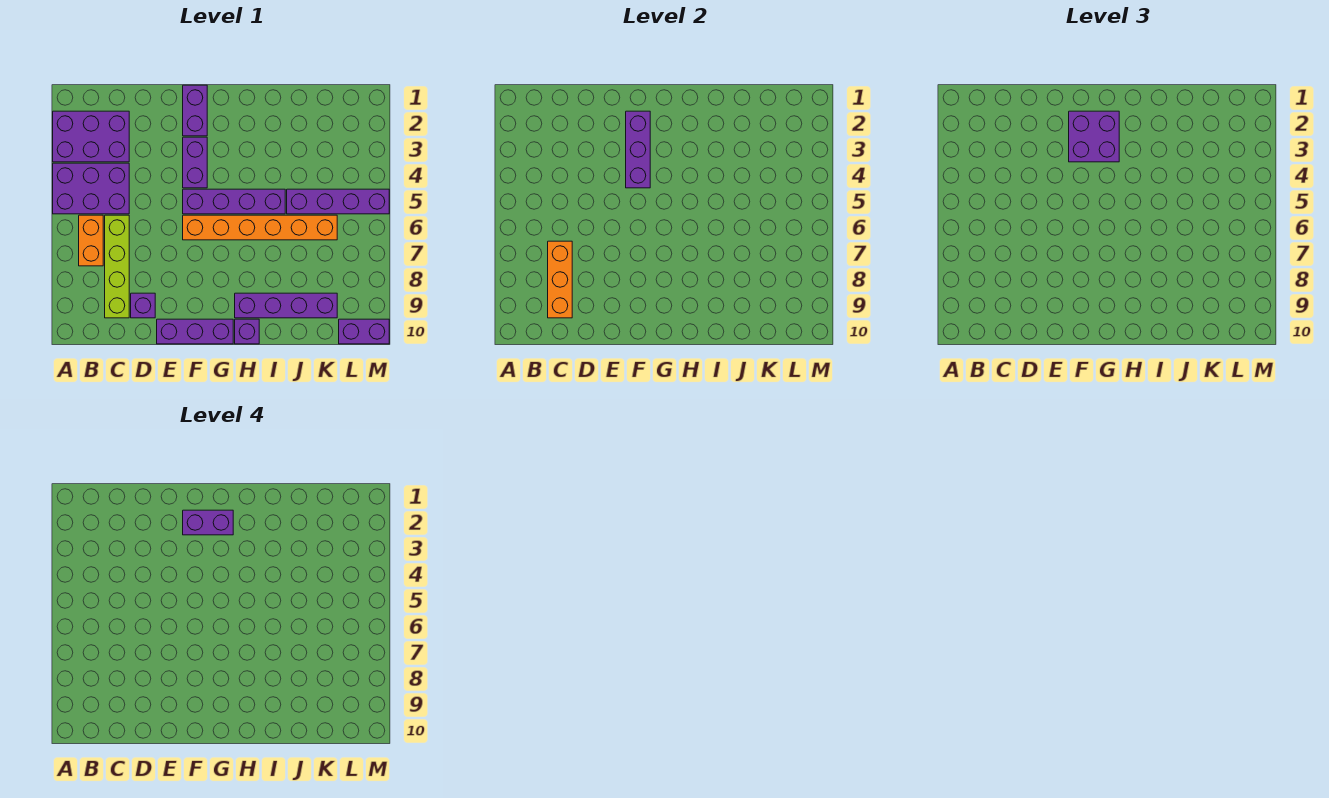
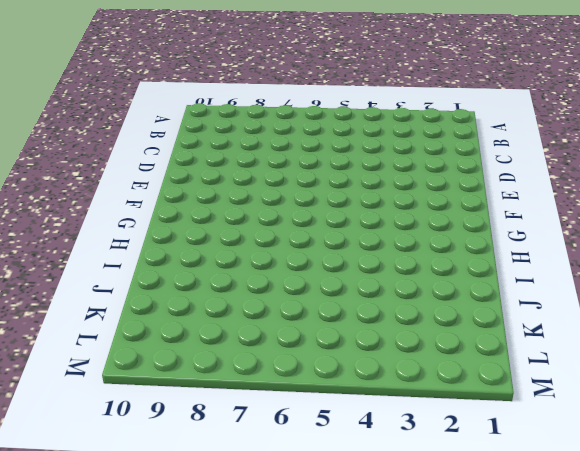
none -> purple brick A2:C3 level 1
none -> purple brick A4:C5 level 1
none -> orange brick B6:B7 level 1

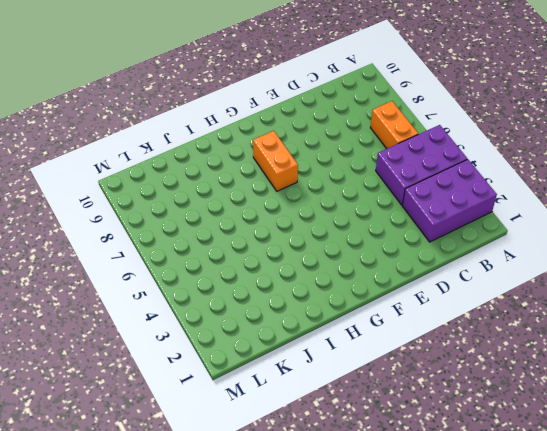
orange brick G7:G8 level 1 -> none
none -> lime brick C6:C9 level 1
none -> purple brick D9 level 1
none -> purple brick E10:G10 level 1

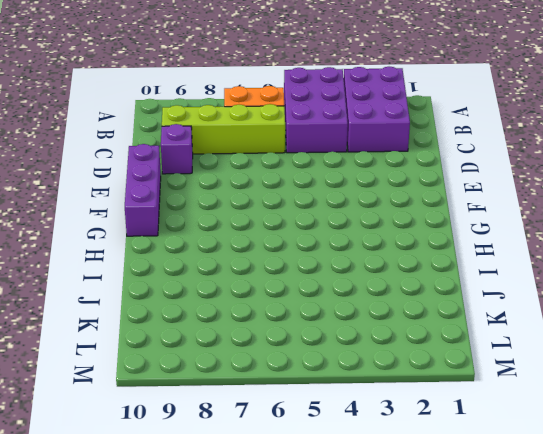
none -> purple brick F1:F2 level 1
none -> purple brick F3:F4 level 1
none -> purple brick F5:I5 level 1

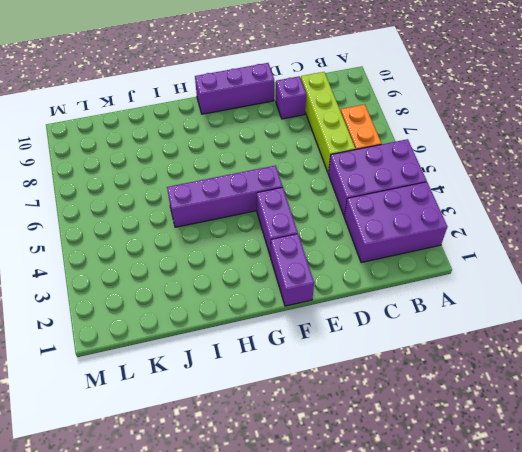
none -> orange brick F6:K6 level 1
none -> purple brick H9:K9 level 1
none -> purple brick H10 level 1

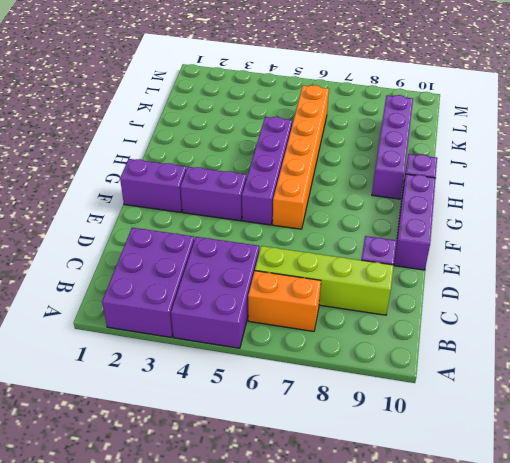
none -> purple brick J5:M5 level 1
none -> purple brick L10:M10 level 1
none -> orange brick C7:C9 level 2

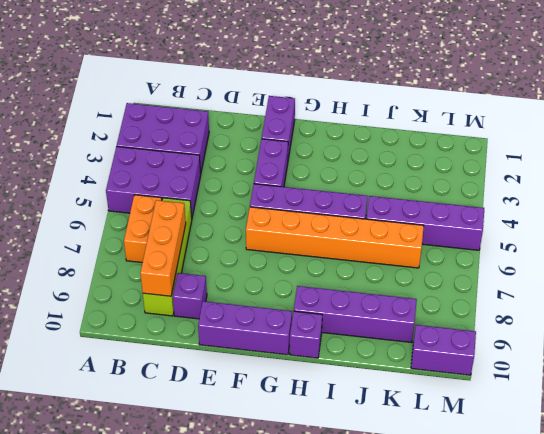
none -> purple brick F2:F4 level 2
none -> purple brick F2:G3 level 3
none -> purple brick F2:G2 level 4

